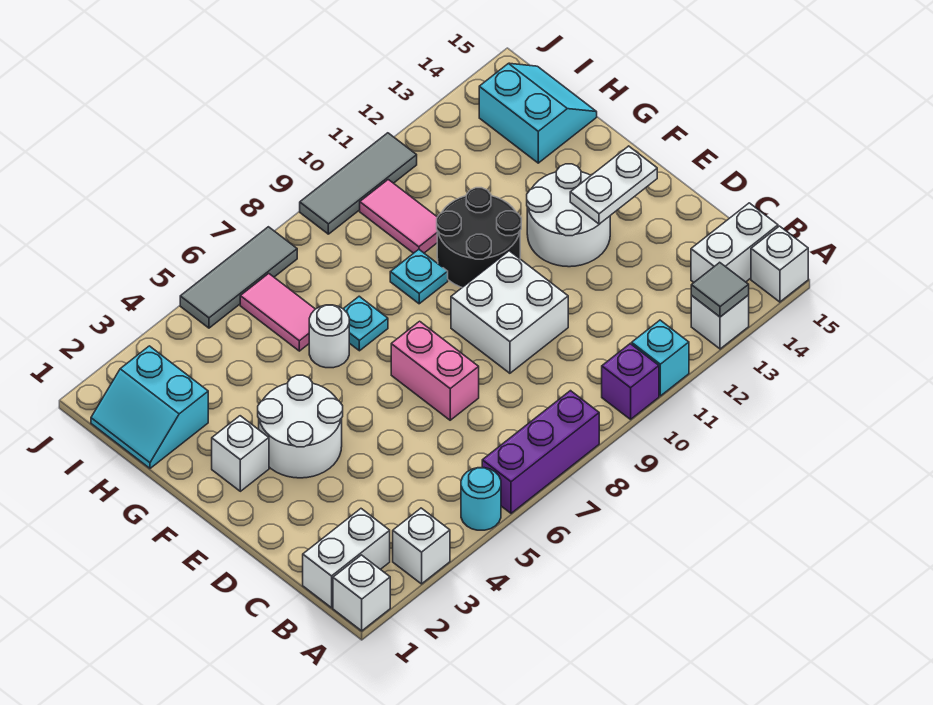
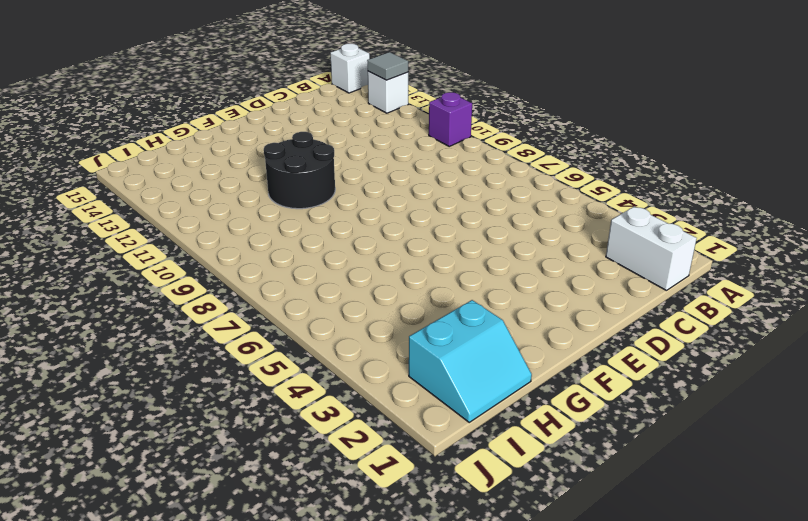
none -> white brick A1 level 1
none -> white brick A3 level 1
none -> cyan round brick A5 level 1

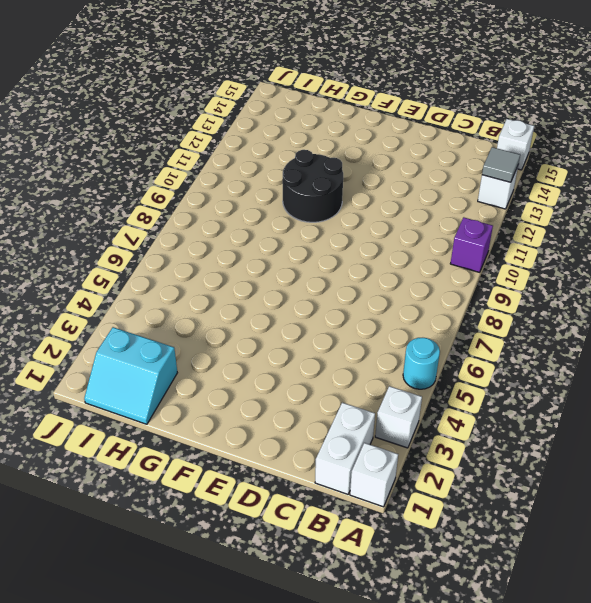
none -> purple brick A6:A8 level 1
none -> cyan brick A11 level 1
none -> white brick B14:B15 level 1

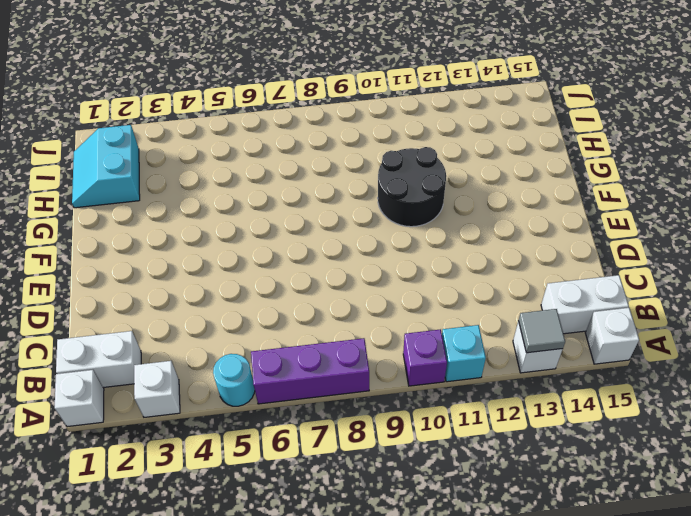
none -> pink brick D7:E7 level 1
none -> white brick D9:E10 level 1
none -> white round brick E3:F4 level 1

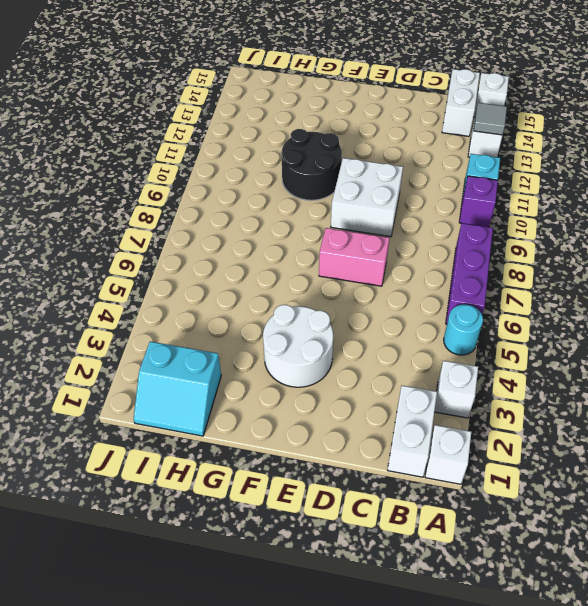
none -> white round brick E12:F13 level 1
none -> white brick F2 level 1
none -> white round brick G6 level 1

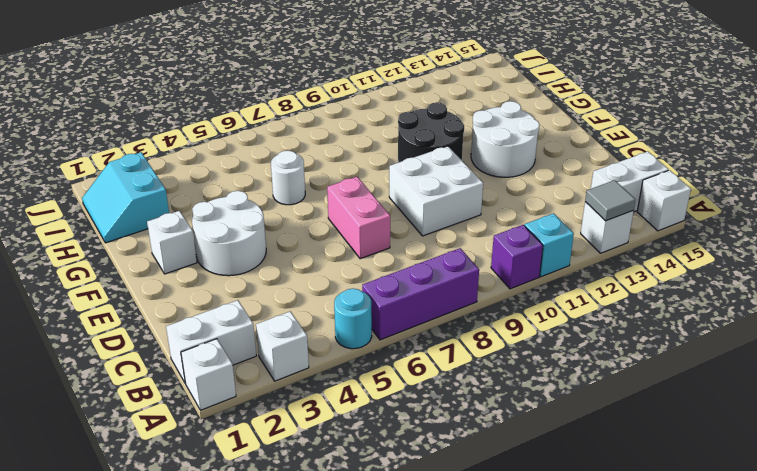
none -> cyan plate G7 level 1
none -> cyan plate G9 level 1
none -> pink tile H6:I6 level 1

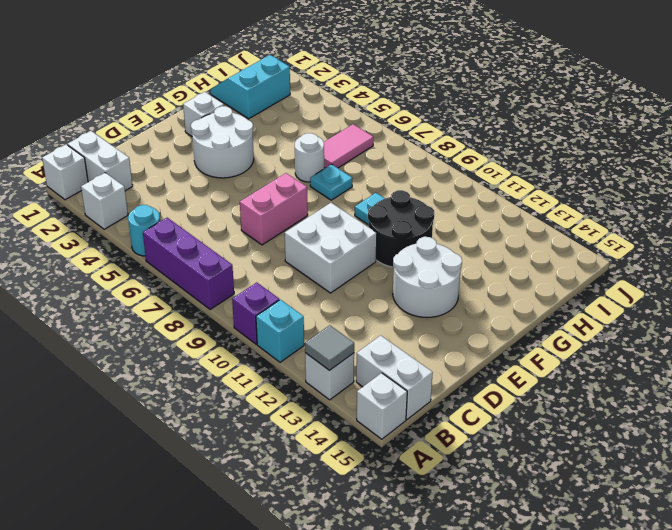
none -> pink tile H10:I10 level 1
none -> cyan slope H14:I15 level 1 top 14
none -> grey tile J5:J7 level 1

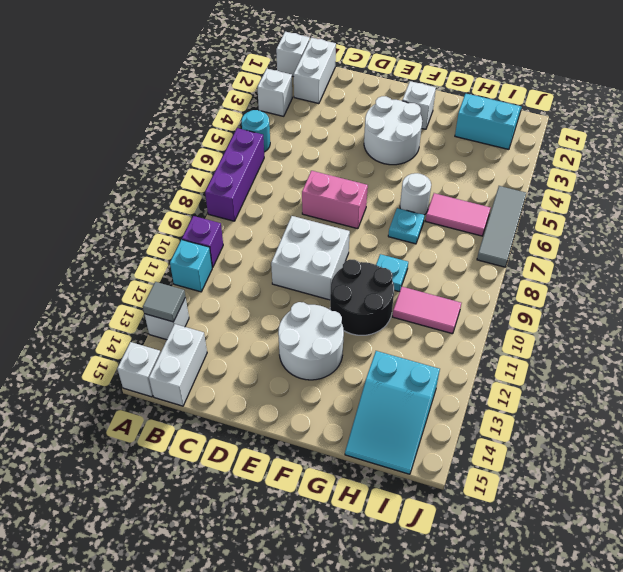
cyan slope H13:I15 level 1 top 13 -> cyan slope H14:I15 level 1 top 14
none -> grey tile J9:J11 level 1
none -> white plate E13:E14 level 2

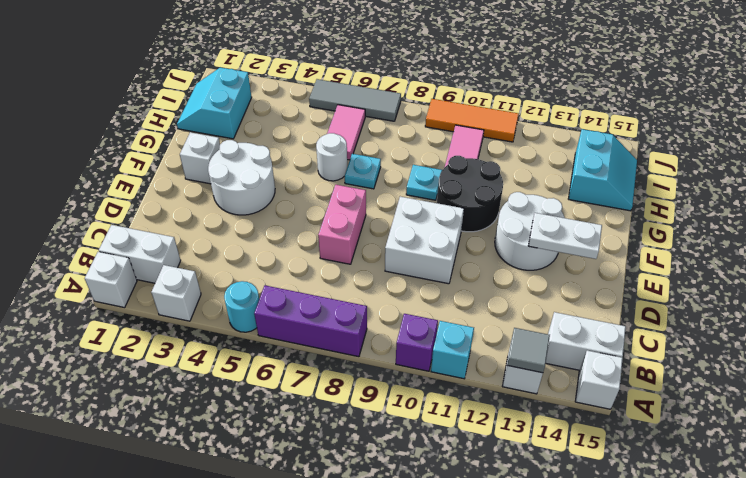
orange tile J9:J11 level 1 -> grey tile J9:J11 level 1

